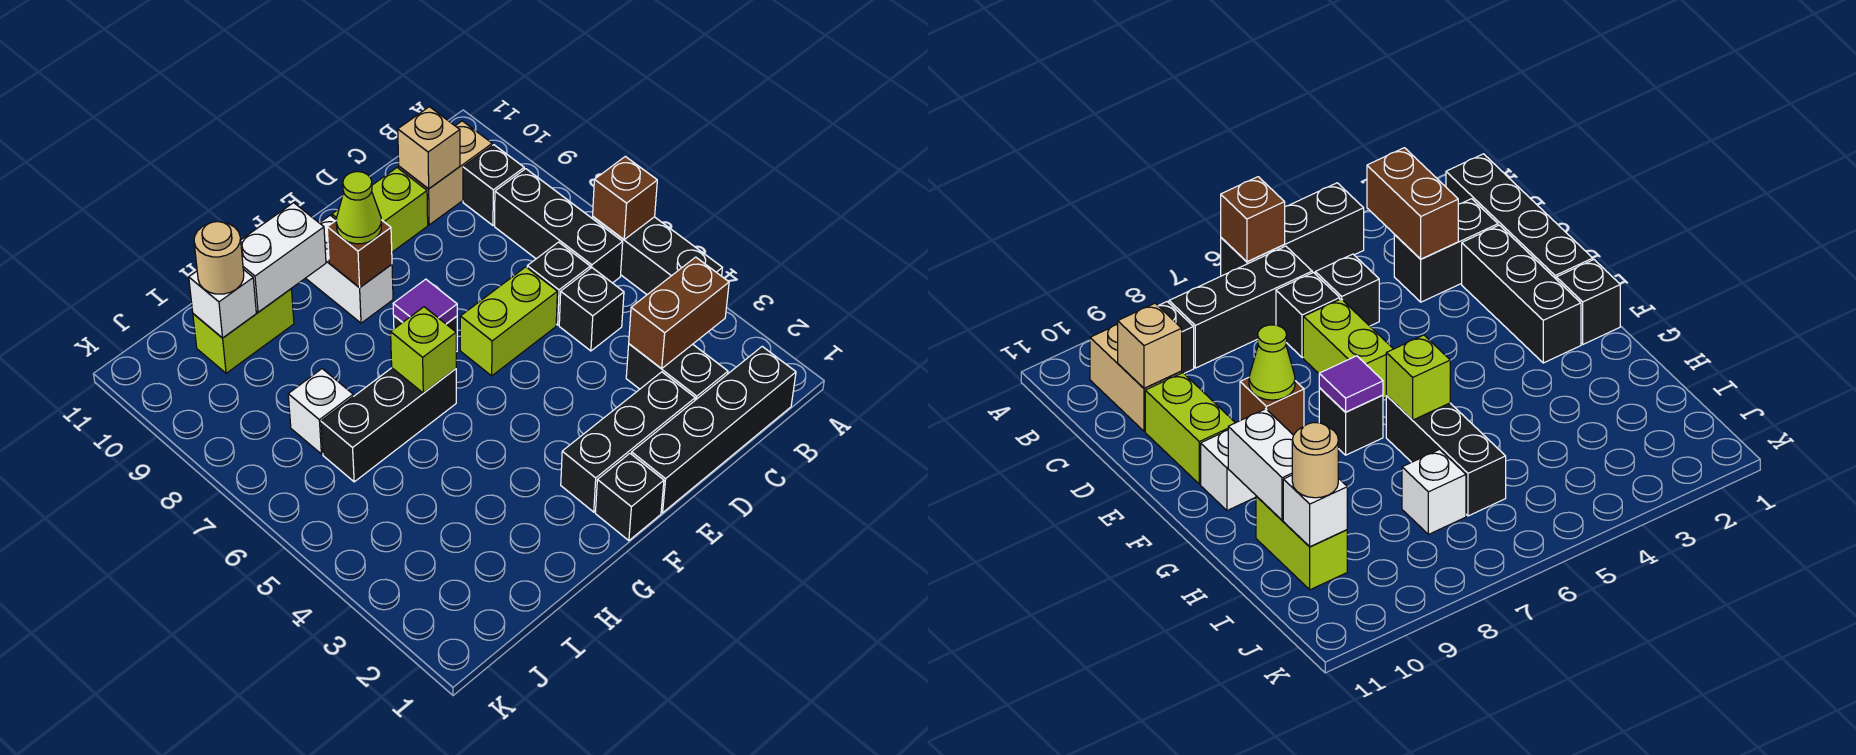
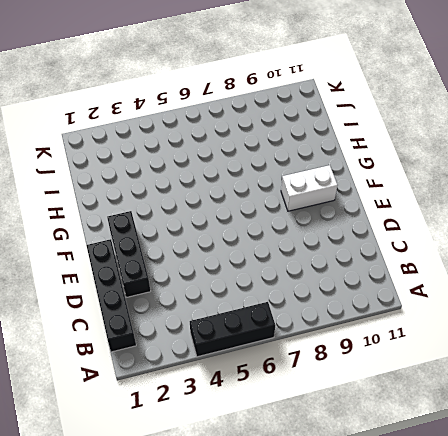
none -> black brick B6:B8 level 1
none -> black brick B9 level 1
none -> tan brick B10:C10 level 1

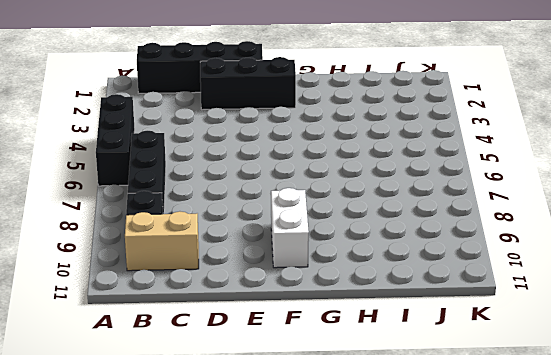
none -> black brick C2:C3 level 1
none -> black brick C5 level 1
none -> black brick C6 level 1

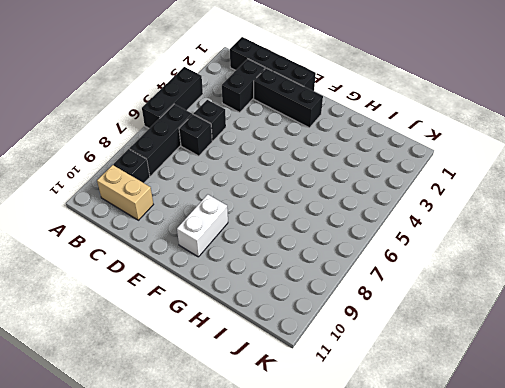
none -> lime brick D6:E6 level 1
none -> lime brick D10:E10 level 1
none -> black brick F1 level 1

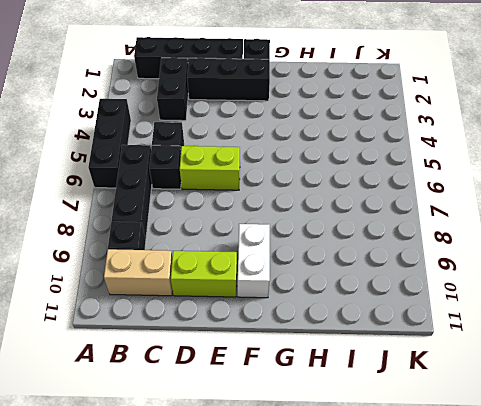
none -> black brick F7 level 1
none -> black brick G6:I6 level 1
none -> lime brick H10:I10 level 1

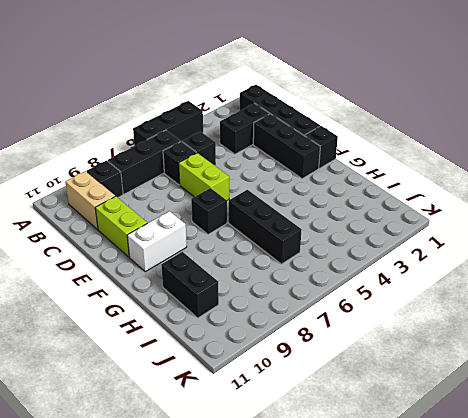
black brick H10:I10 level 1 -> lime brick H10:I10 level 1
none -> white brick I7 level 1
none -> brown brick A6 level 2
none -> brown brick B3:C3 level 2

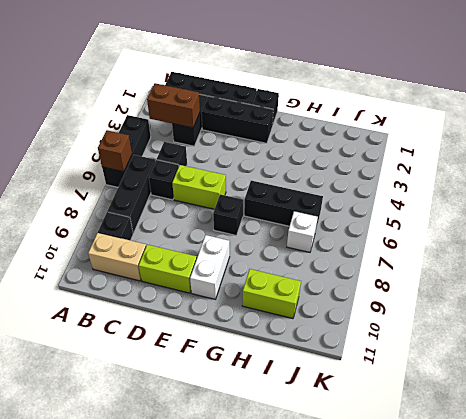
none -> tan brick C10 level 2
none -> purple tile F7 level 2
none -> brown brick F9 level 2

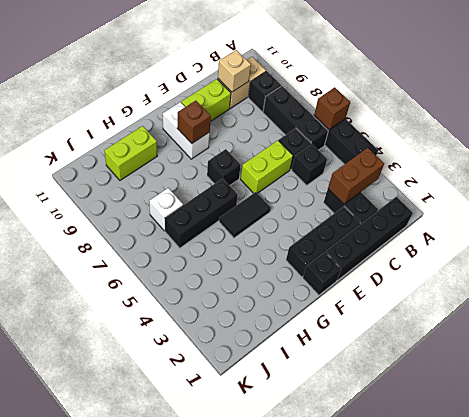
black tile F5:G5 level 1 -> none
none -> purple tile F7 level 2
none -> lime brick G6 level 2
none -> white brick G10:H10 level 2

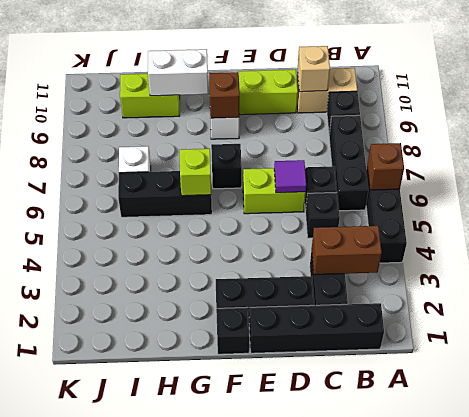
purple tile D6 level 2 -> purple tile F7 level 2
none -> white brick I10 level 2
none -> lime cone F9 level 3
none -> tan round brick I10 level 3

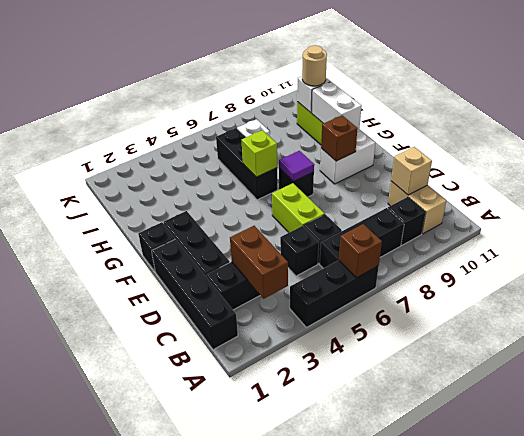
none -> lime brick D10:E10 level 1
none -> lime cone F9 level 3

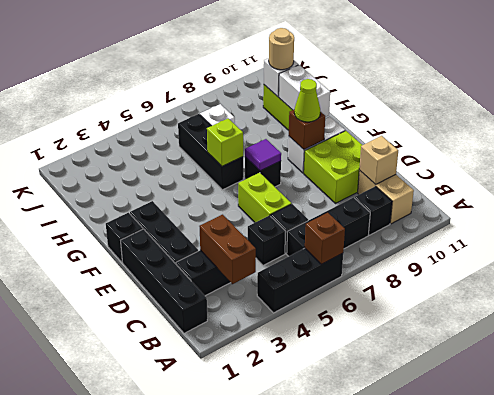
lime brick D9:E10 level 1 -> lime brick D10:E10 level 1

